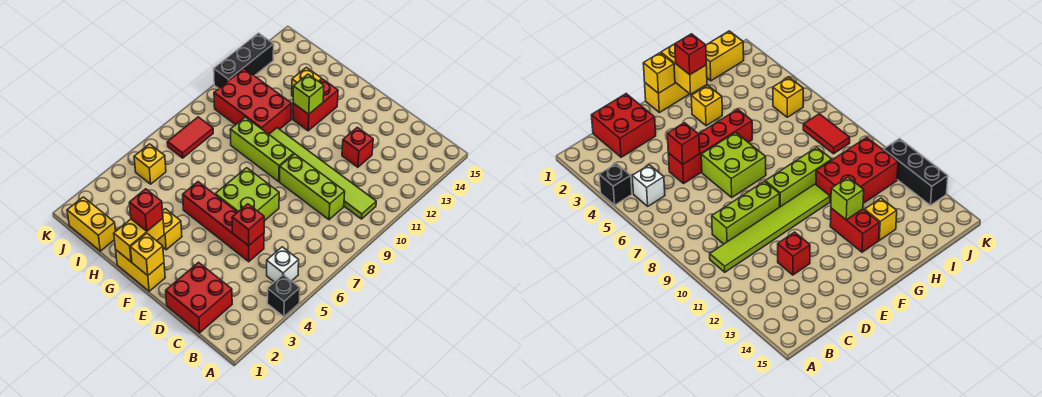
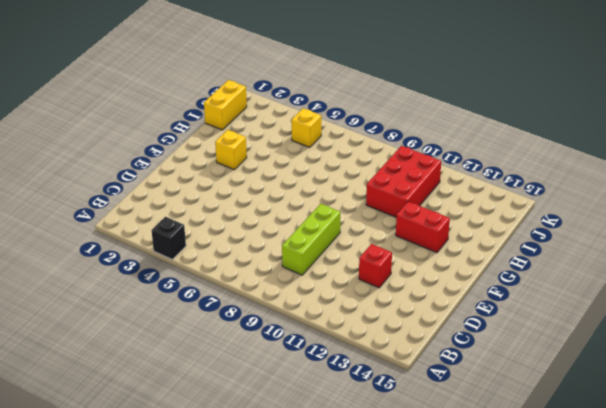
none -> white brick B5 level 1
none -> lime tile B10:G10 level 1
none -> red brick C1:D2 level 1

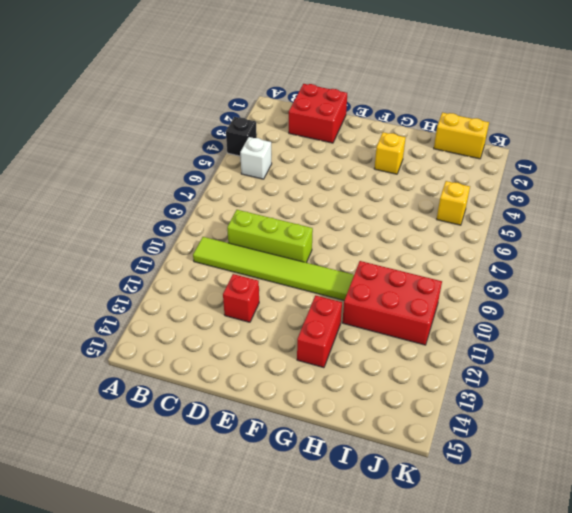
none -> red brick D5:G5 level 1
none -> lime brick E6:F7 level 1
none -> yellow brick F1:G1 level 1

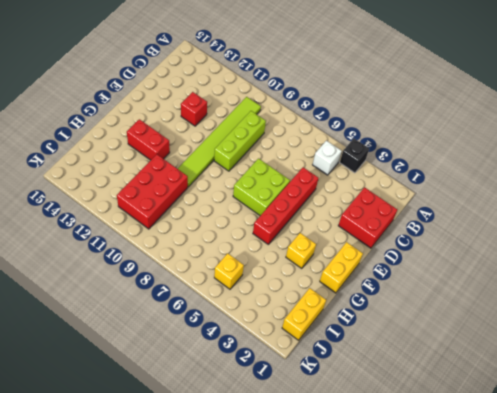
none -> lime brick F9:H9 level 1
none -> yellow brick H13 level 1
none -> red tile J7:J8 level 1

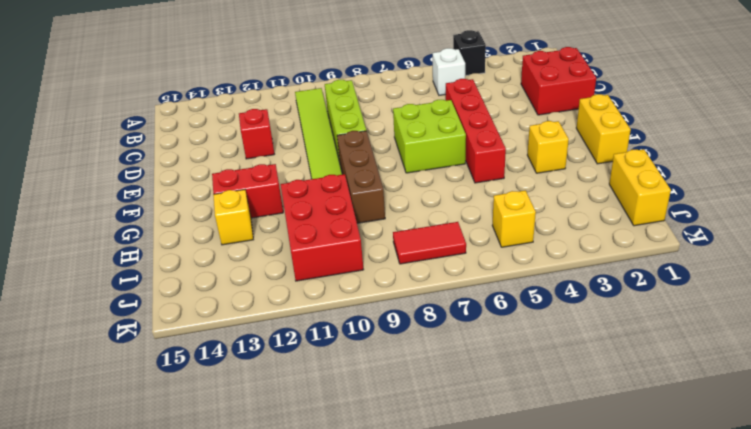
brown brick F9:H9 level 1 -> lime brick F9:H9 level 1
none -> black brick K11:K13 level 1
none -> red brick D5 level 2
none -> yellow brick F1 level 2

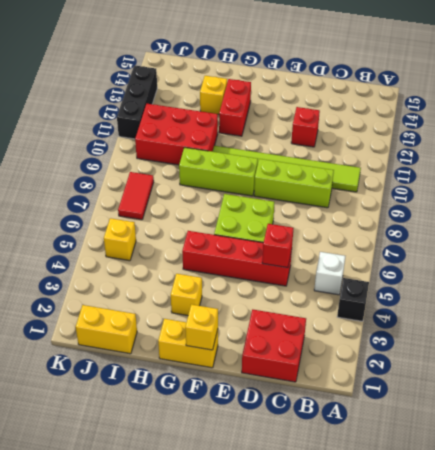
none -> yellow brick G1:G2 level 2
none -> lime brick G12 level 2
none -> red brick G2 level 3

